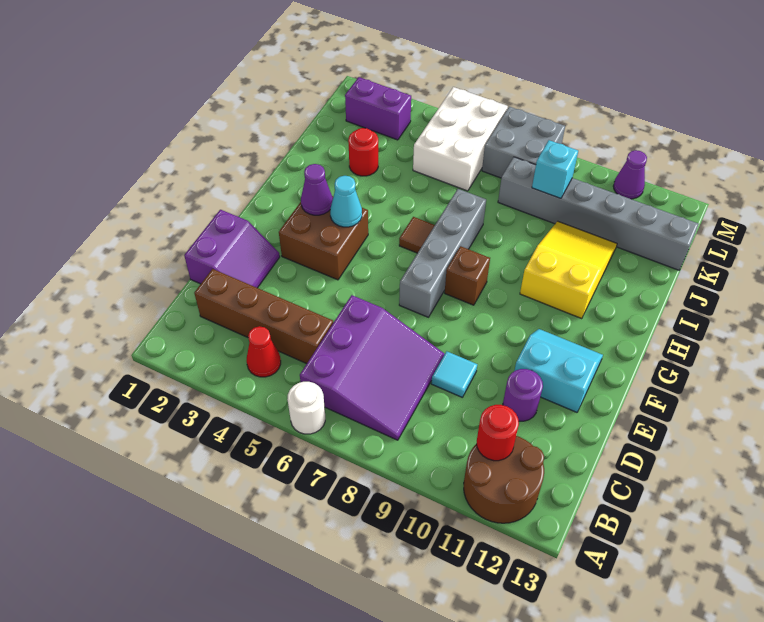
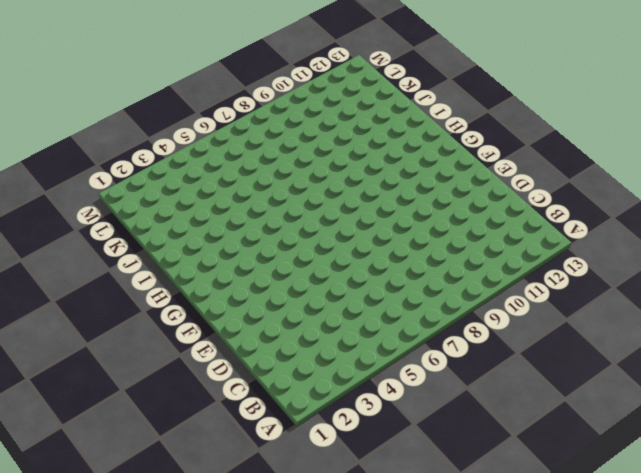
none -> white round brick A6 level 1
none -> brown round brick A11:B12 level 1
none -> red cone B4 level 1

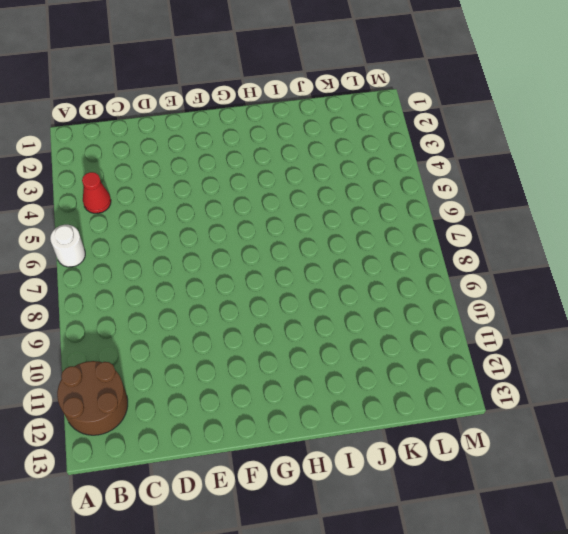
none -> purple slope B6:D8 level 1 top 6
none -> brown brick C2:C5 level 1
none -> purple slope D1:E2 level 1 top 1

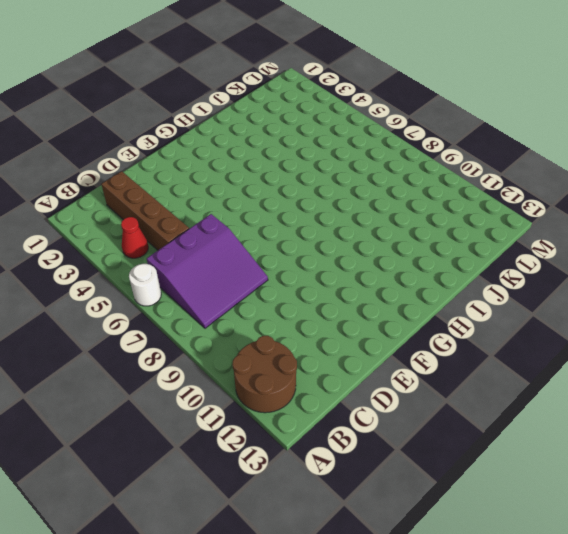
none -> purple slope D1:E2 level 1 top 1
none -> cyan tile D9 level 1
none -> purple round brick D11 level 1

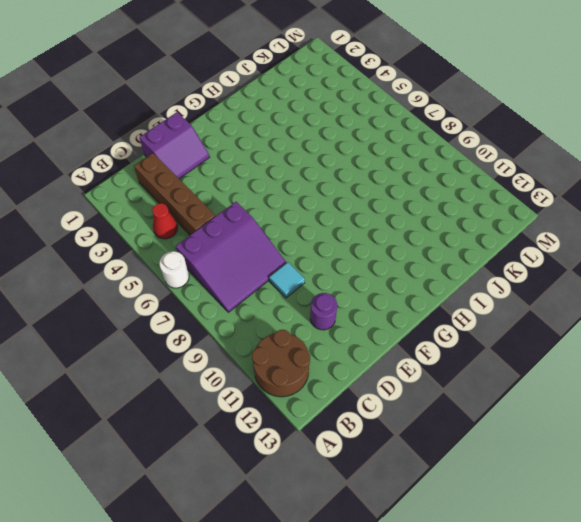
none -> cyan slope E11:F12 level 1 top E
none -> brown brick F3:G4 level 1
none -> grey brick F7:I7 level 1

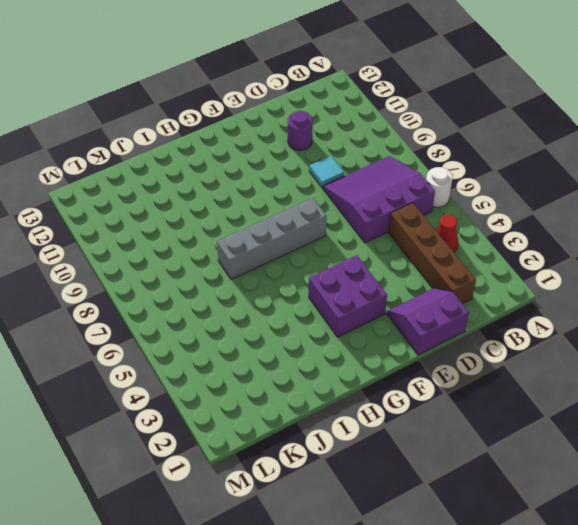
purple brick F3:G4 level 1 -> brown brick F3:G4 level 1
none -> brown round brick A11:B12 level 1
none -> cyan slope E11:F12 level 1 top E
none -> brown brick G8 level 1

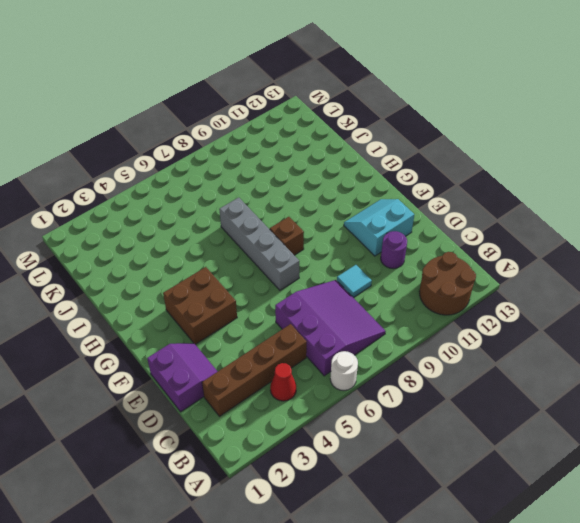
none -> brown tile H6 level 1
none -> yellow slope H10:J11 level 1 top H
none -> red round brick J3 level 1

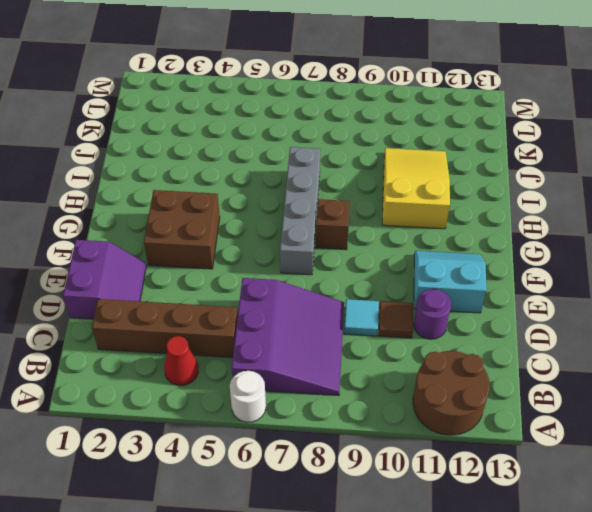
brown tile D10 level 1 -> brown tile H6 level 1
none -> red round brick J3 level 1
none -> white brick K5:M6 level 1
none -> grey brick K8:K13 level 1

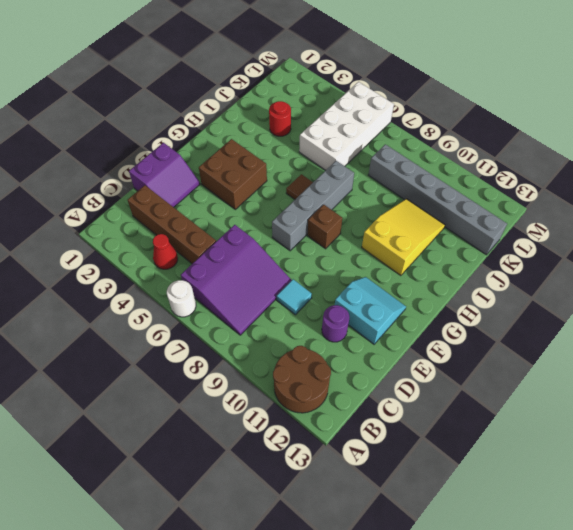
white brick J5:M6 level 1 -> white brick K5:M6 level 1
none -> purple brick L2:L3 level 1
none -> grey brick L7:M8 level 1
none -> purple cone M11 level 1

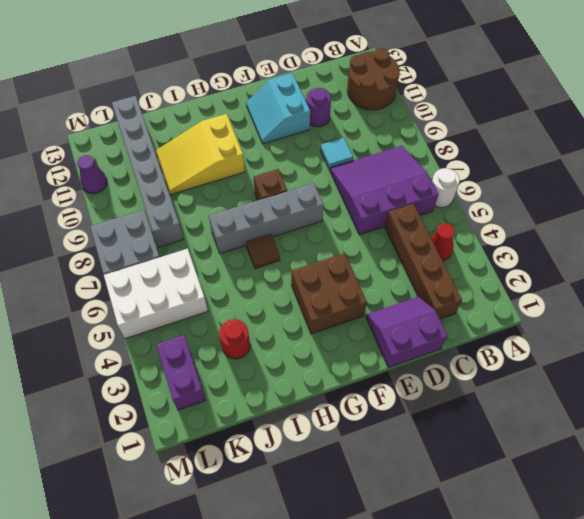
none -> red round brick B11 level 2
none -> purple cone G3 level 2
none -> cyan cone G4 level 2

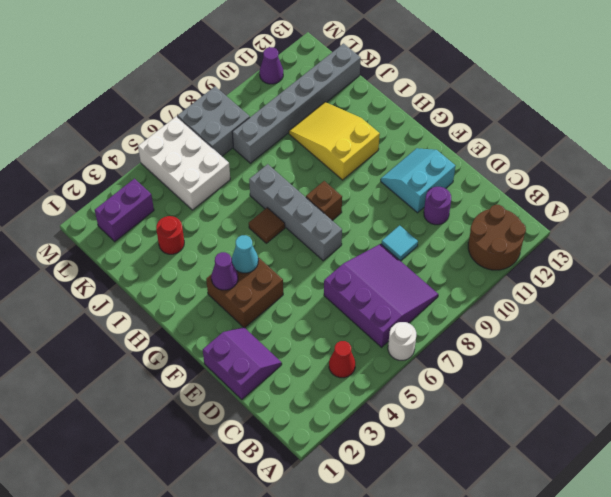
none -> brown brick C2:C5 level 1
none -> red round brick B11 level 2
none -> cyan brick K9 level 2

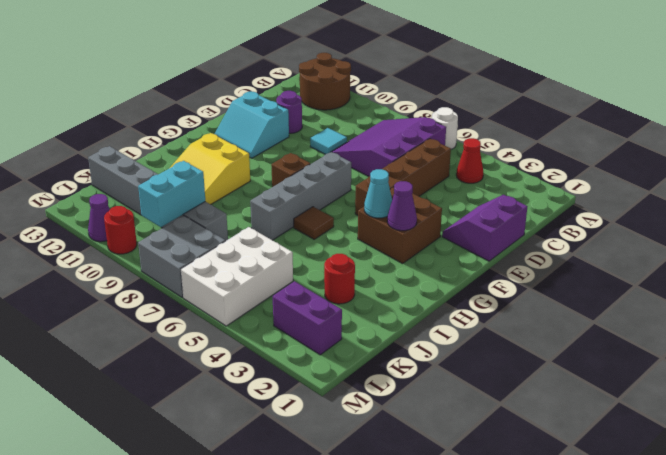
brown brick C5:F5 level 1 -> brown brick C2:C5 level 1
cyan brick K9:L9 level 2 -> cyan brick K9 level 2
red round brick M10 level 1 -> red round brick B11 level 2

